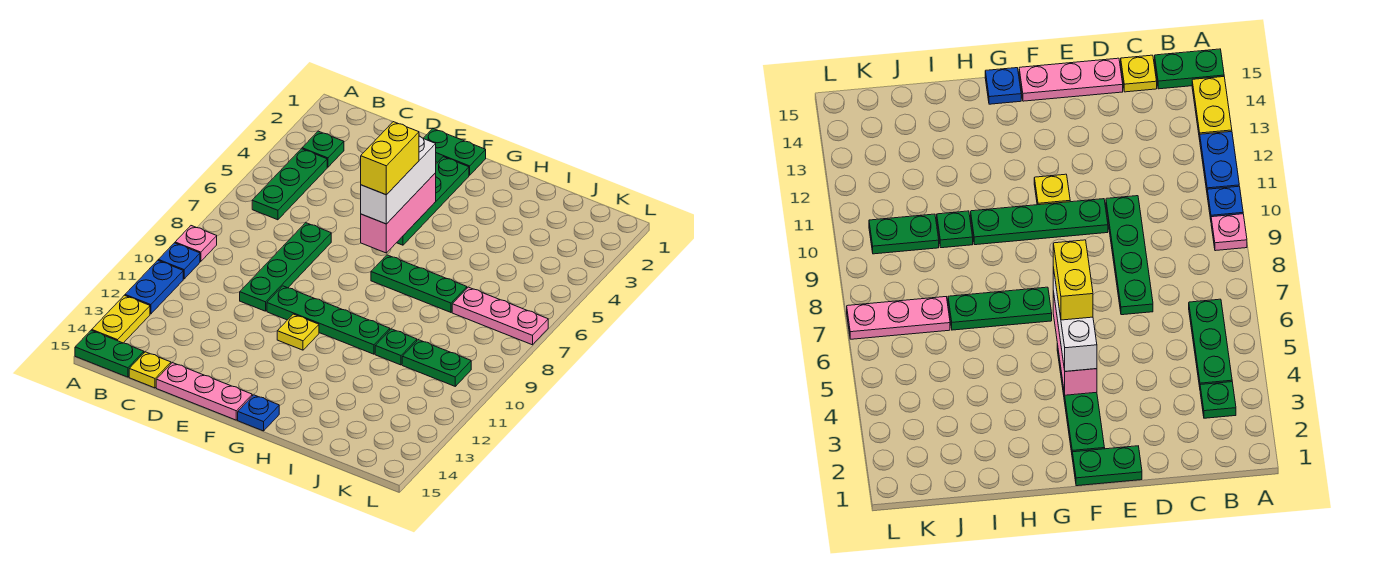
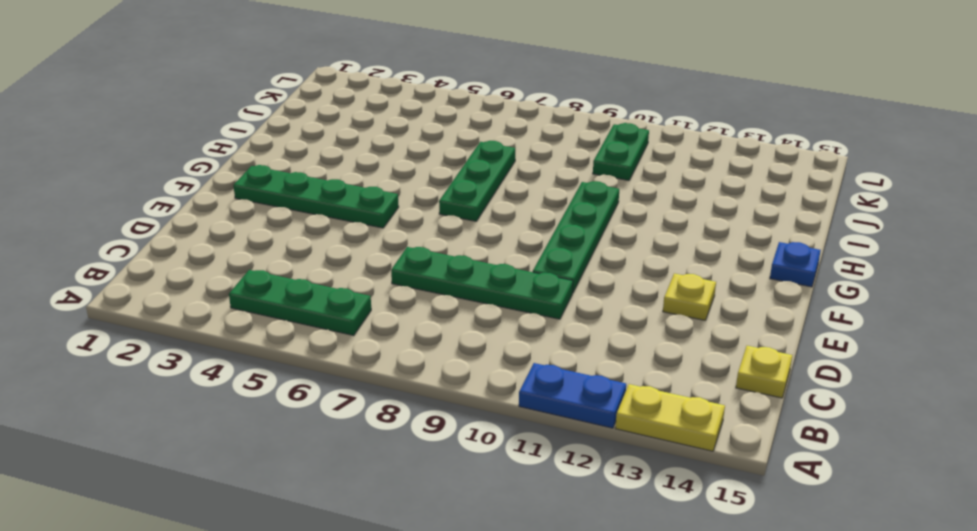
yellow plate E13 level 1 -> yellow plate F11 level 1
none -> pink plate A9 level 1
none -> blue plate A10 level 1
none -> green plate A15:B15 level 1

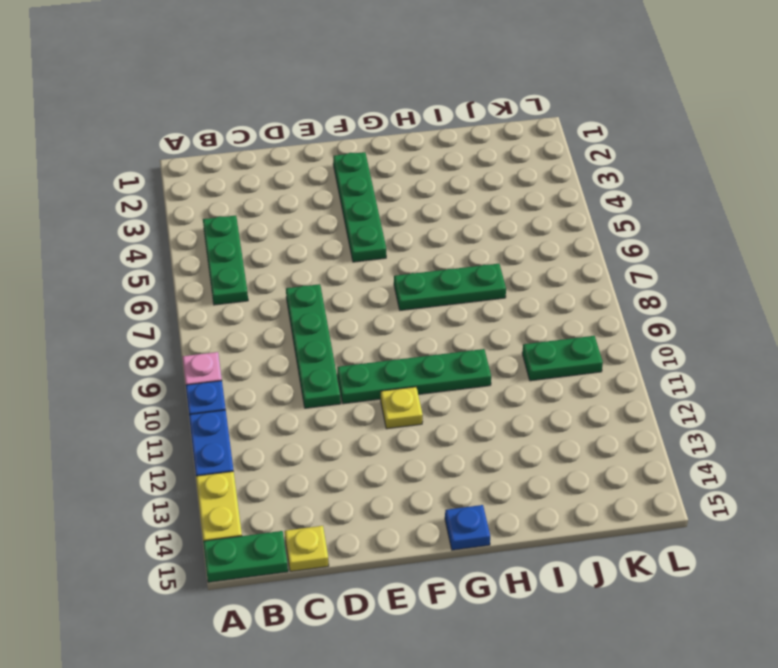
none -> green plate B3 level 1
none -> pink plate D15:F15 level 1
none -> green plate E1:F1 level 1

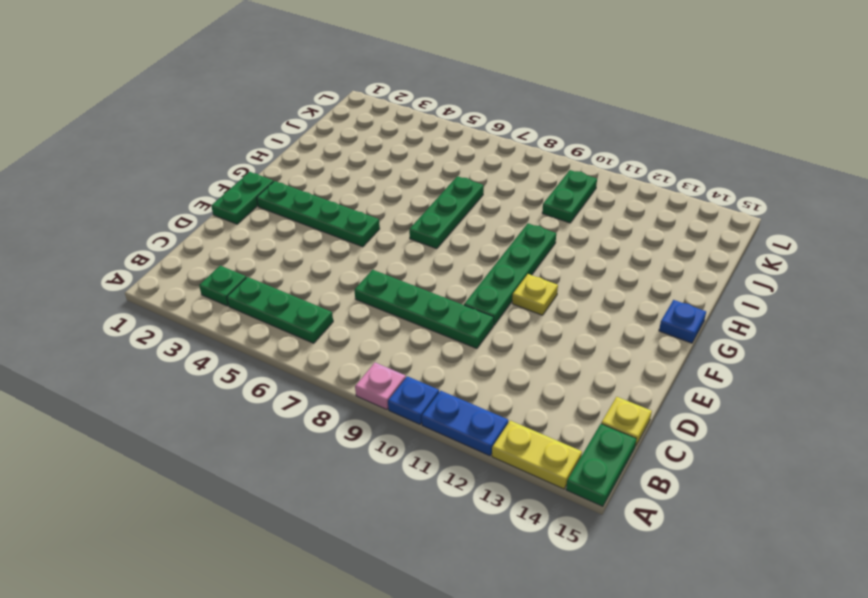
none -> pink plate D15:F15 level 1
none -> green plate I10 level 1
none -> pink plate J7:L7 level 1

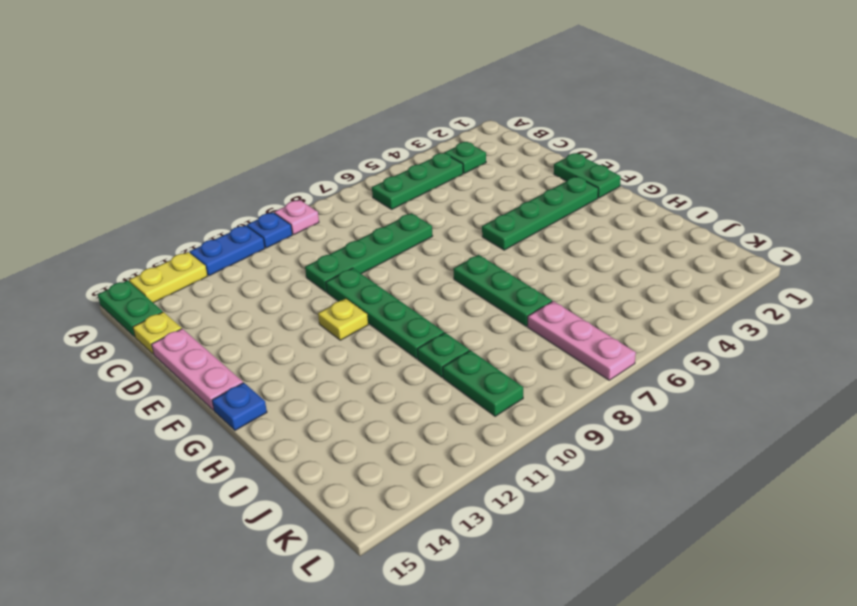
none -> pink brick F4:F6 level 2
none -> white brick F4:F6 level 3
none -> yellow brick F5:F6 level 4

